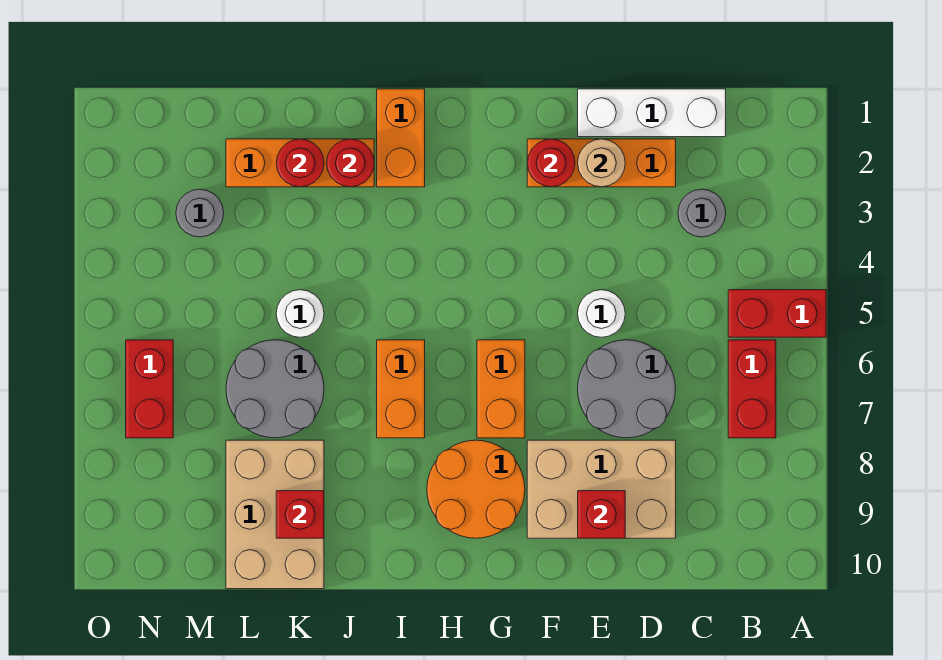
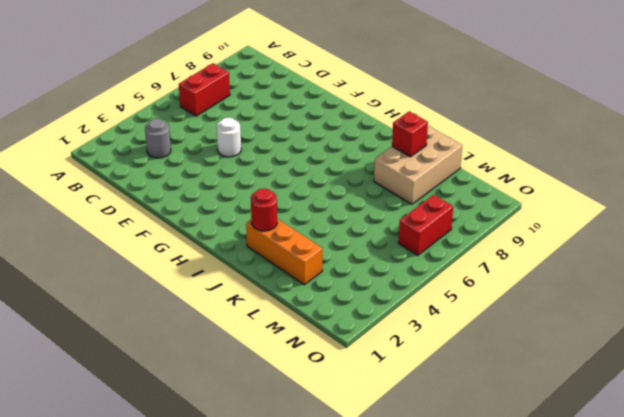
none -> red brick A5:B5 level 1
none -> white brick C1:E1 level 1
none -> orange brick D2:F2 level 1

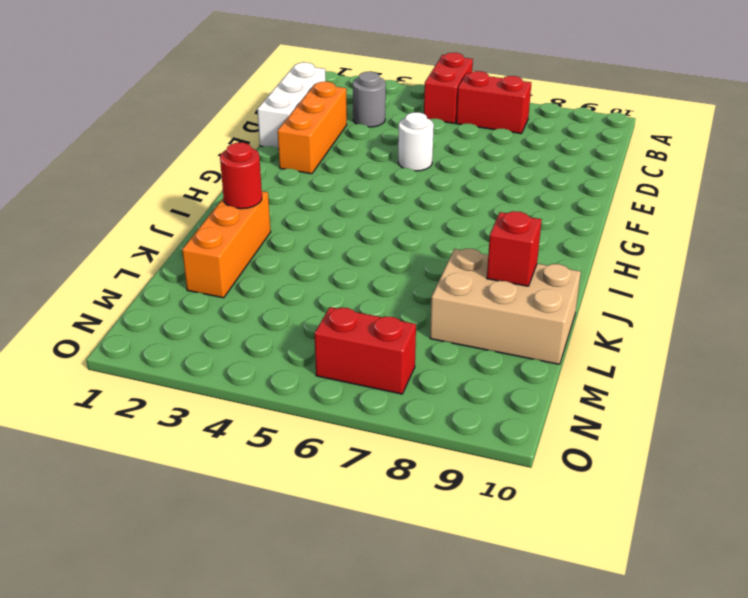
none -> grey round brick D6:E7 level 1
none -> tan brick D8:F9 level 1
none -> orange brick G6:G7 level 1

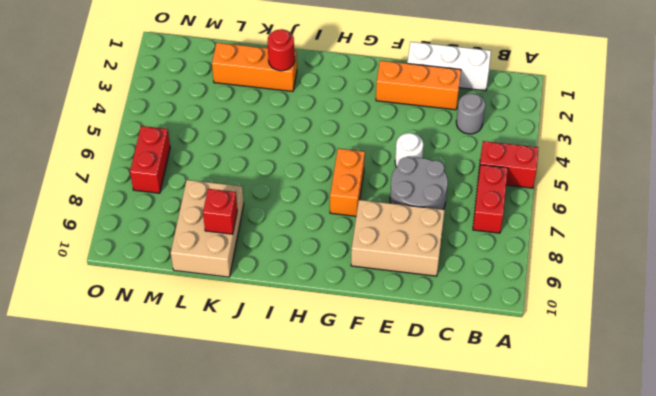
none -> orange round brick G8:H9 level 1
none -> orange brick I1:I2 level 1
none -> orange brick I6:I7 level 1

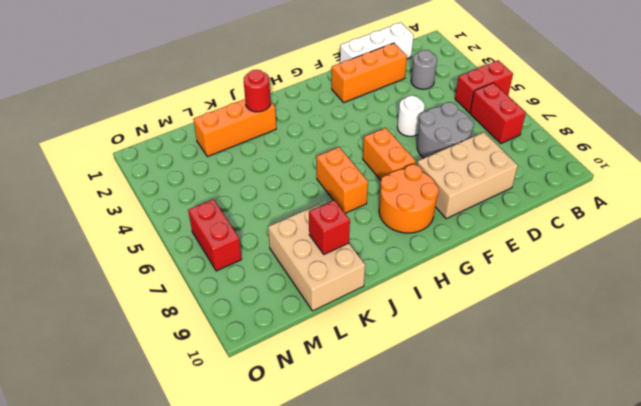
none -> orange brick I1:I2 level 1
none -> white round brick K5 level 1
none -> grey round brick K6:L7 level 1

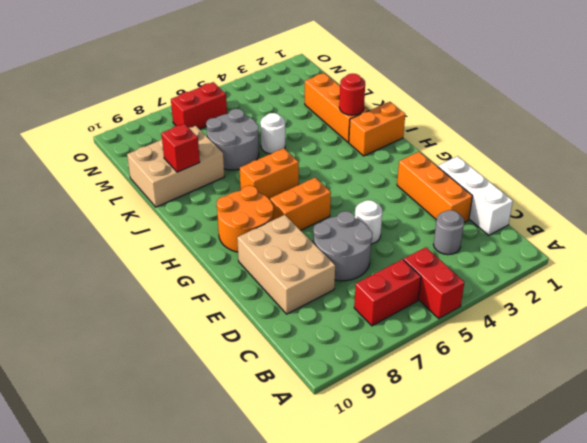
none -> grey round brick M3 level 1
none -> tan round brick E2 level 2
none -> red brick E9 level 2

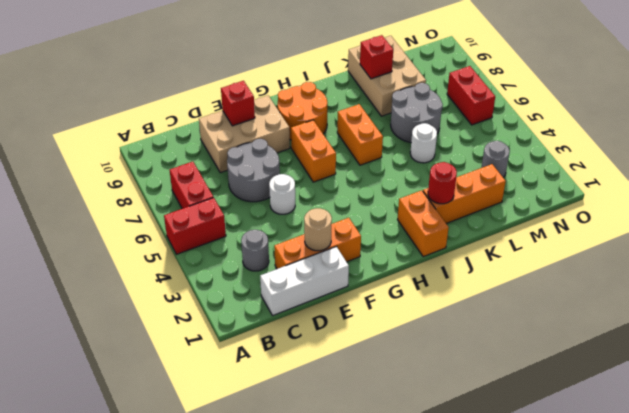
none -> red round brick F2 level 2
none -> red round brick K2 level 2

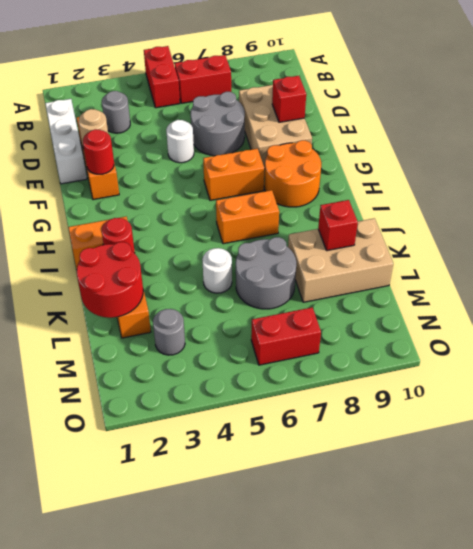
red round brick K1:L2 level 2 -> red round brick K2 level 2

